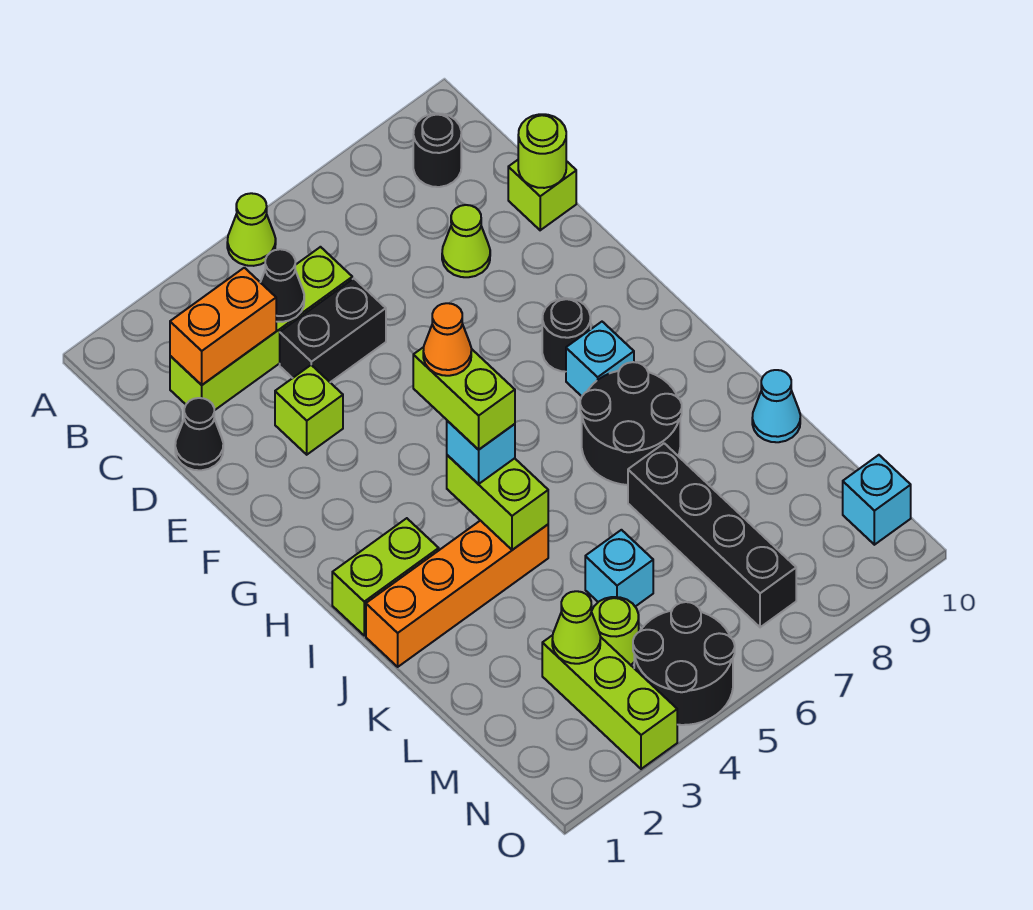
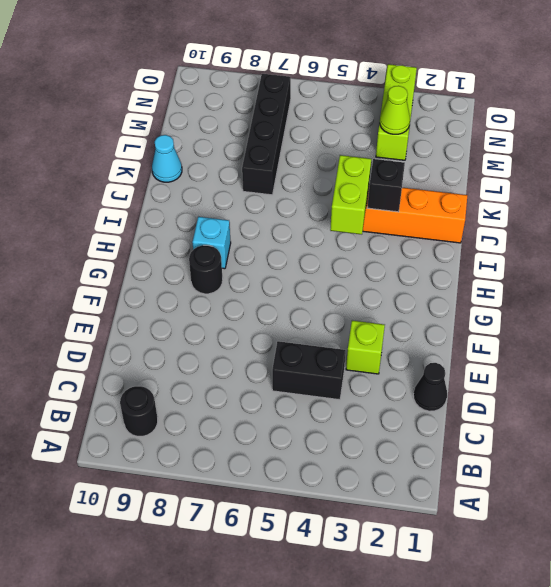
black brick J3 level 2 -> none
none -> lime cone A5 level 1
none -> lime brick C2:C5 level 1
none -> lime cone D8 level 1

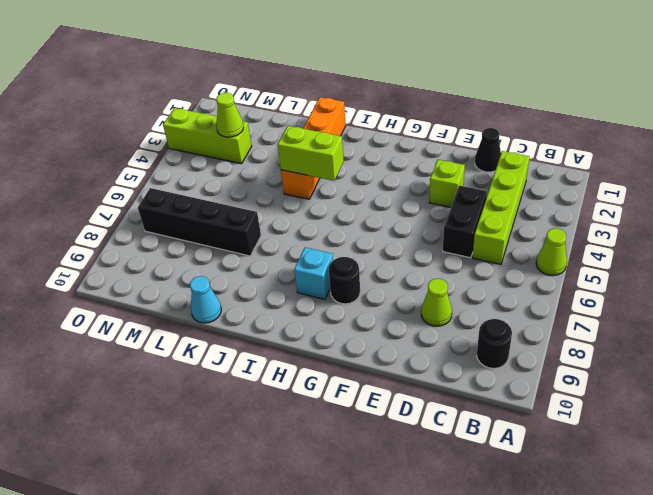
none -> lime brick D10 level 1
none -> lime brick I1:I2 level 1
none -> black round brick I7:J8 level 1

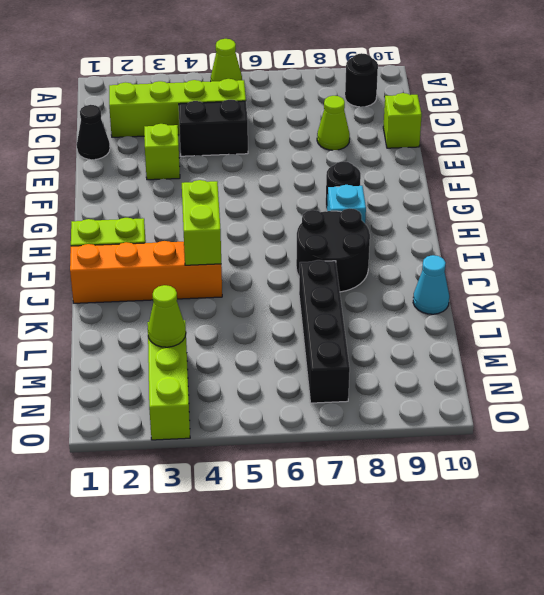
none -> cyan brick L5 level 1
none -> lime round brick M4 level 1
none -> black round brick N4:O5 level 1

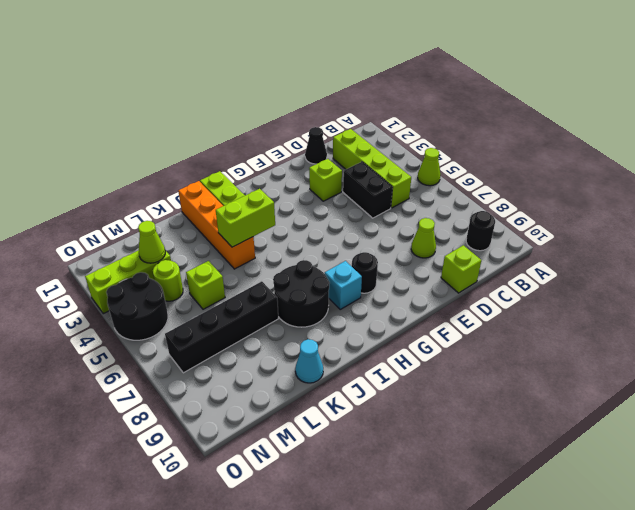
lime brick L5 level 1 -> cyan brick L5 level 1
none -> cyan brick N10 level 1
none -> orange brick C2:C3 level 2
none -> black cone C4 level 2

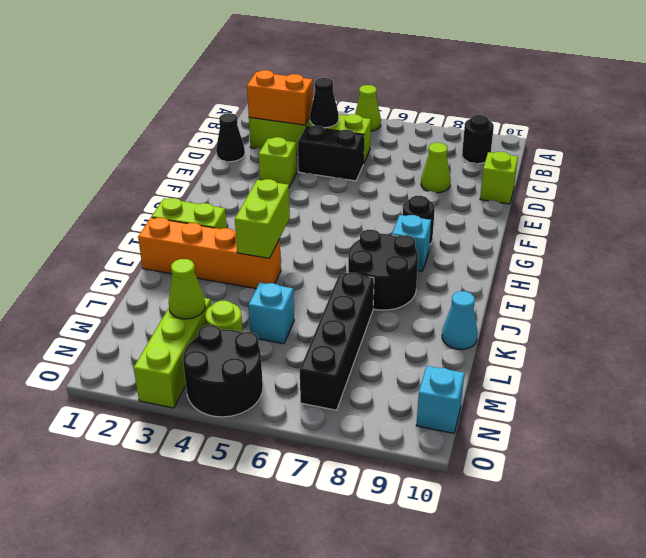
none -> lime round brick D10 level 2
none -> cyan brick I4 level 3
none -> lime brick H4:I4 level 4

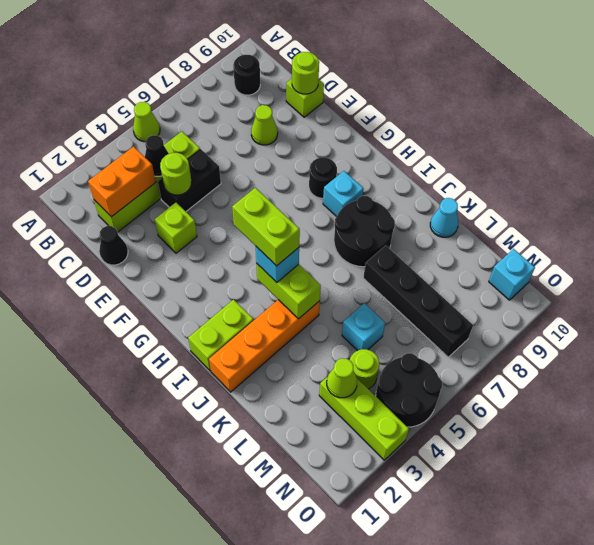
lime round brick D4 level 2 -> none
none -> orange cone H4 level 5

